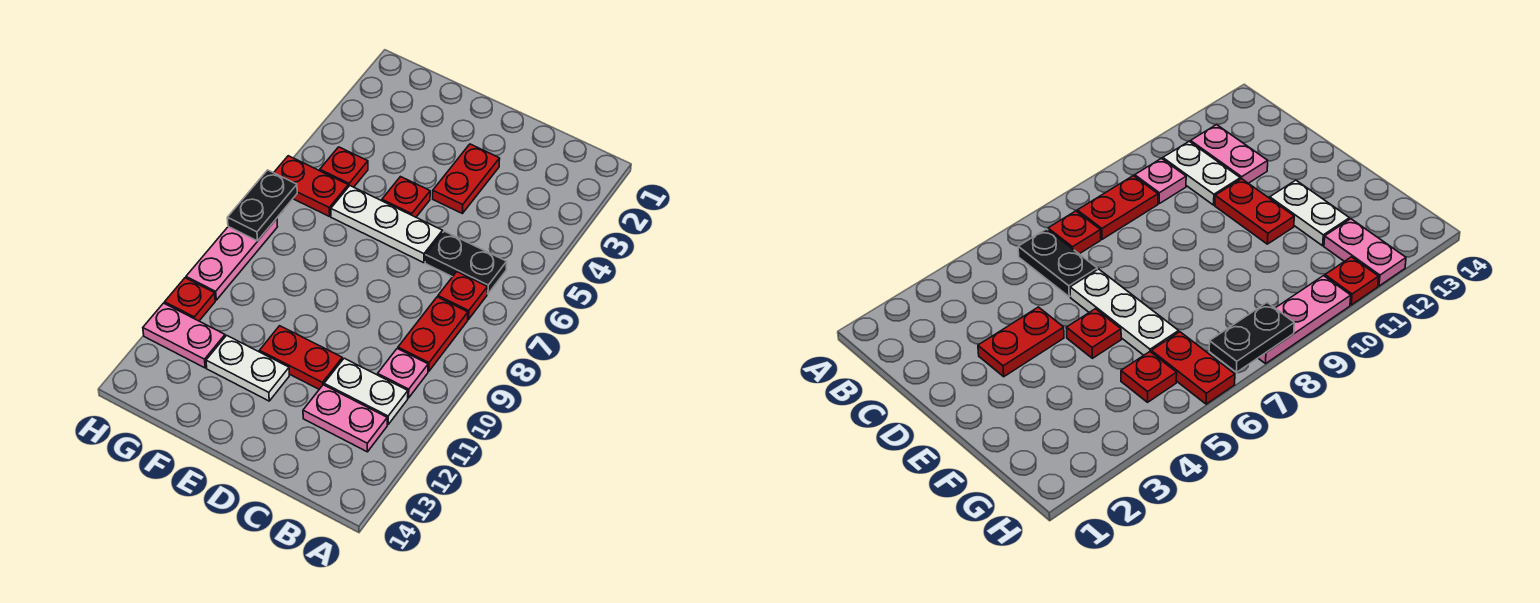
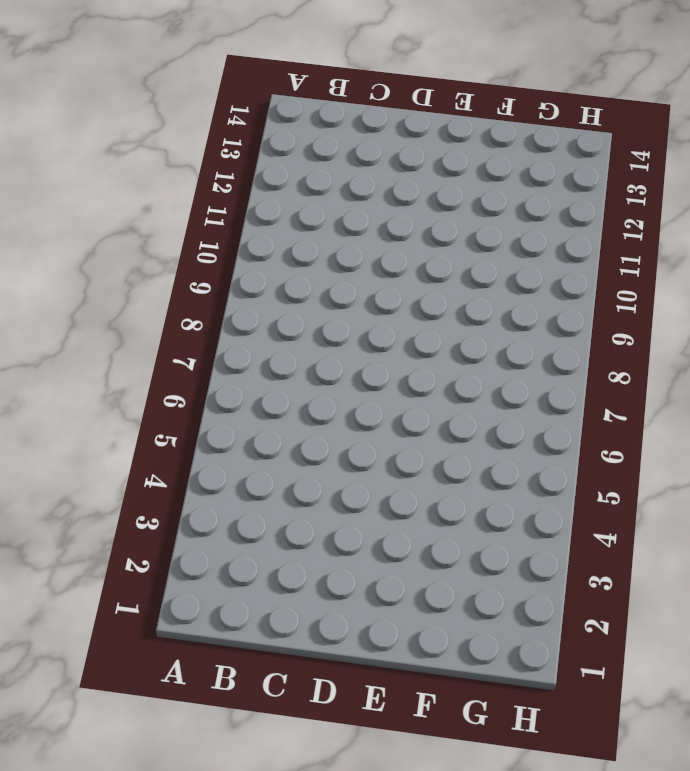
none -> black plate B6:C6 level 1
none -> red plate B7 level 1
none -> red plate B8:B9 level 1

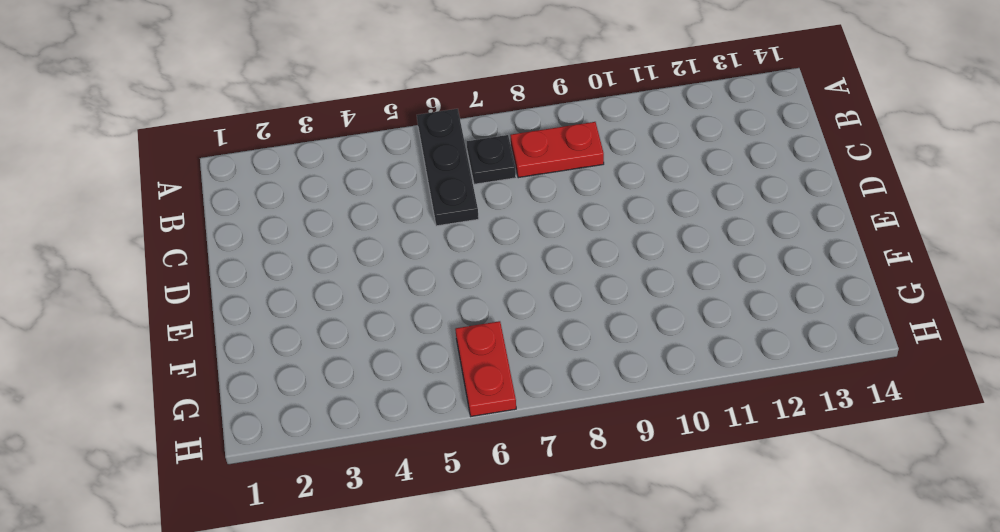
black plate A6:C6 level 1 -> black plate B6:C6 level 1
black plate B7 level 1 -> red plate B7 level 1
none -> pink plate B10 level 1
none -> white plate B11:C11 level 1
none -> pink plate B12:C12 level 1

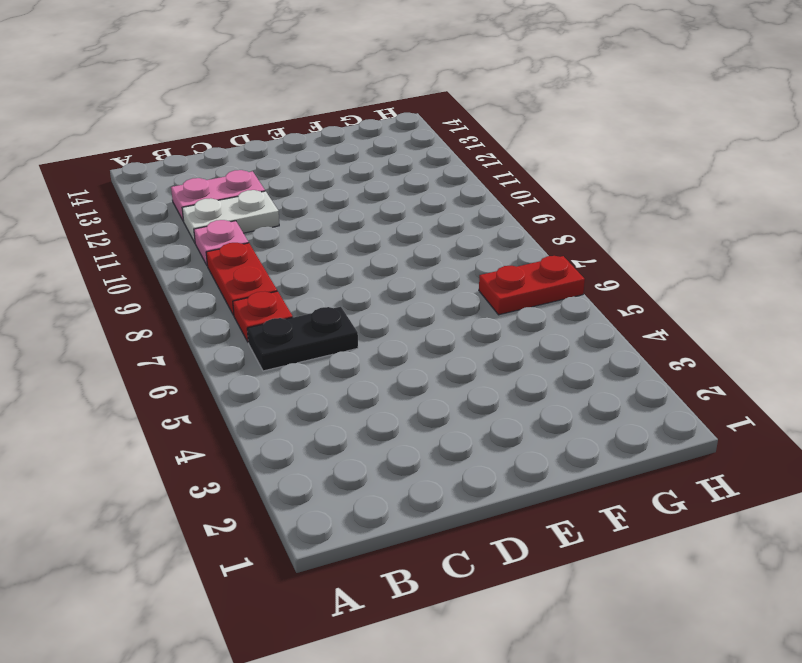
none -> red plate D3:D4 level 1
none -> white plate D6:F6 level 1
none -> red plate D11:E11 level 1

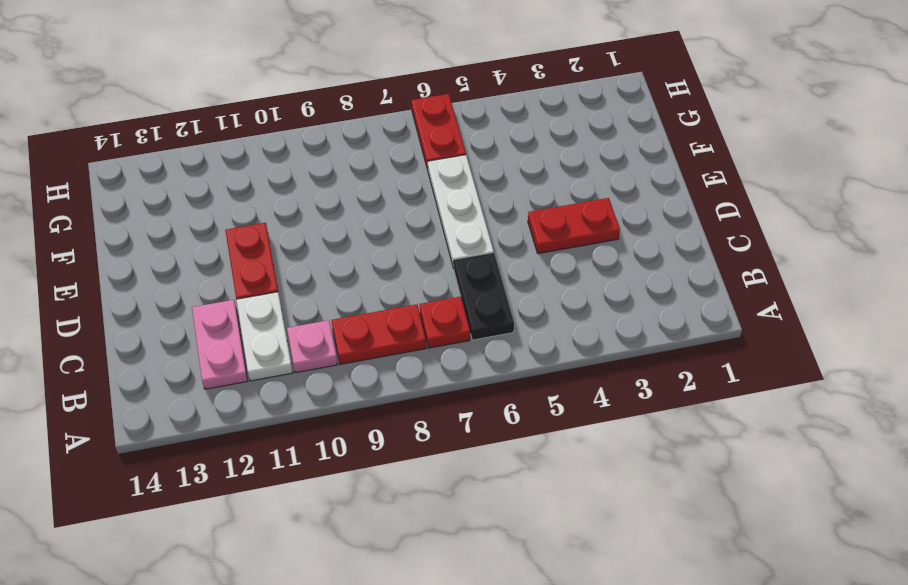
none -> red plate E5 level 1
none -> white plate E12:F12 level 1
none -> red plate G5 level 1

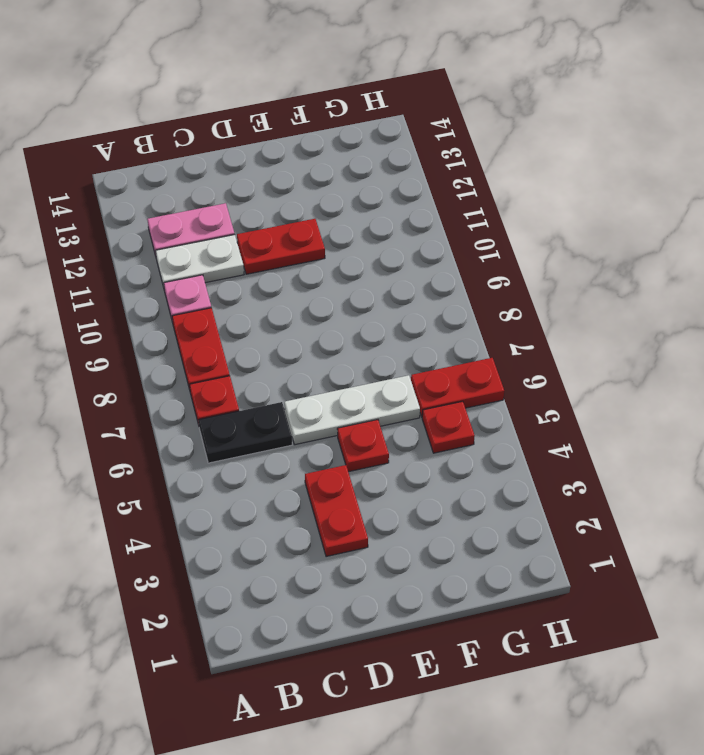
none -> white plate E12:F12 level 1
none -> pink plate G12:H12 level 1
none -> pink plate H8:H10 level 1

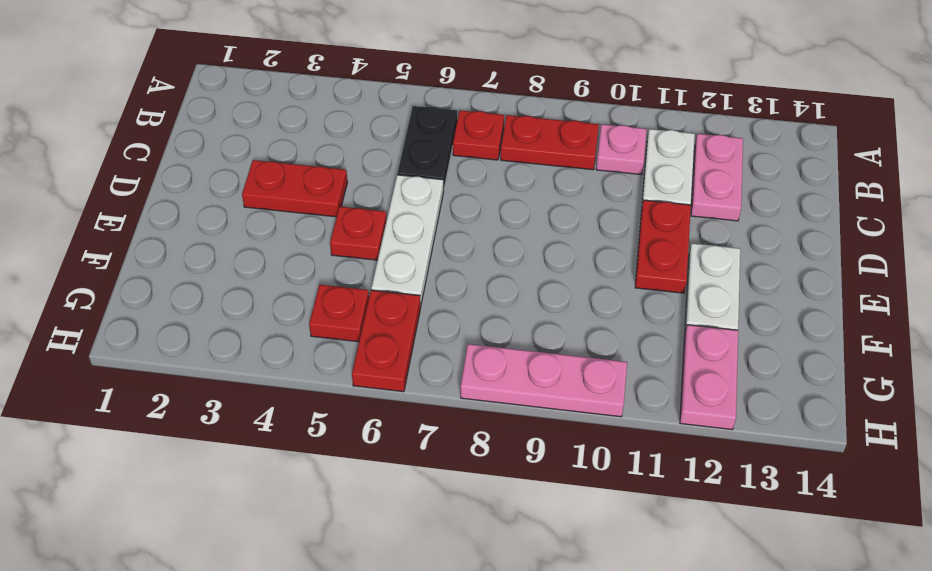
none -> red plate H11 level 1
none -> black plate H7:H8 level 2

